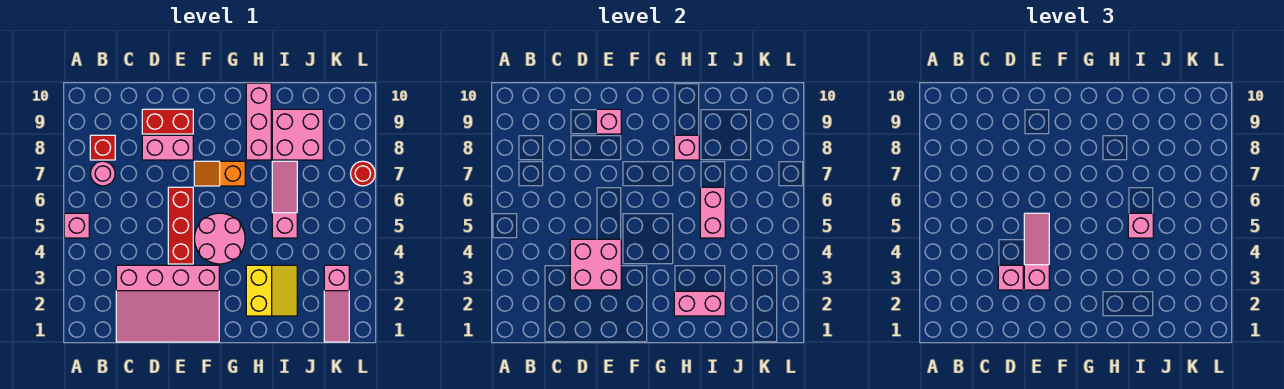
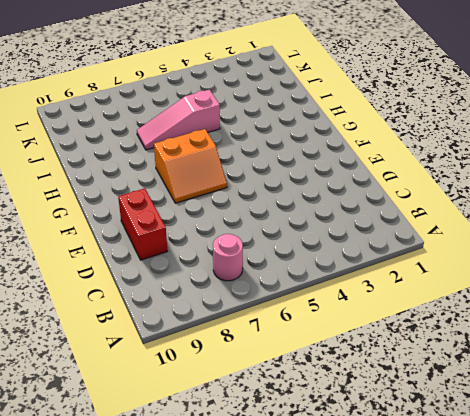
orange slope F6:G7 level 1 top G -> orange slope F7:G7 level 1 top G
none -> pink brick A5 level 1
none -> red brick B8 level 1
none -> pink slope C1:F3 level 1 top 3

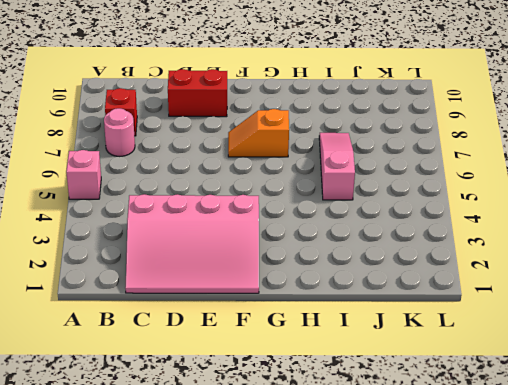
none -> pink brick D8:E8 level 1
none -> red brick E4:E6 level 1
none -> pink round brick F4:G5 level 1

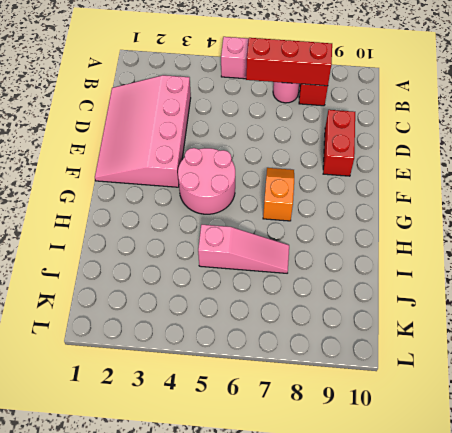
red brick B6:B8 level 2 -> red brick E4:E6 level 1
none -> pink brick D8:E8 level 1
none -> yellow slope H2:I3 level 1 top H
none -> pink brick H8:H10 level 1

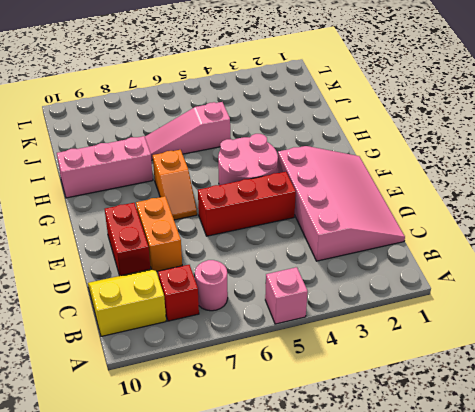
yellow slope B9:C10 level 1 top B -> yellow slope H2:I3 level 1 top H
orange brick D8:E8 level 1 -> pink brick D8:E8 level 1
none -> pink brick I8:J9 level 1
none -> pink slope K1:K3 level 1 top 3
none -> red round brick L7 level 1

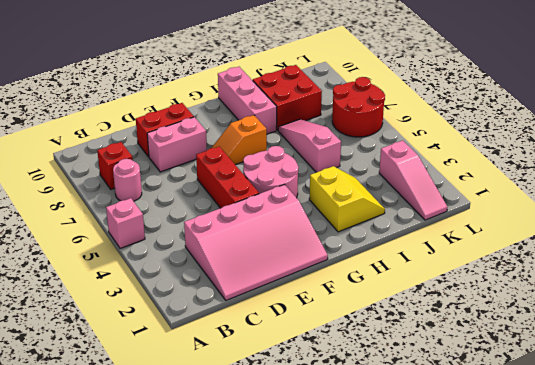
red brick I8:J9 level 1 -> pink brick I8:J9 level 1
red round brick K6:L7 level 1 -> red round brick L7 level 1
none -> pink brick D3:E4 level 2
none -> pink brick E9 level 2
none -> pink brick H2:I2 level 2

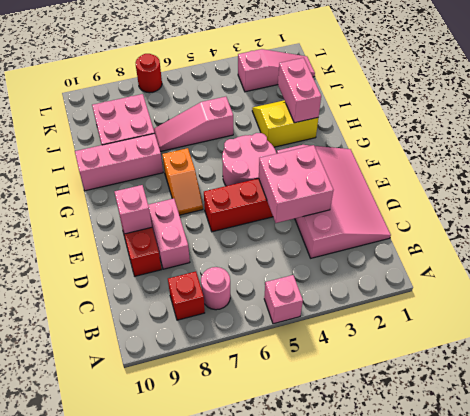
none -> pink brick H8 level 2
none -> pink brick I5:I6 level 2
none -> pink brick D3 level 3

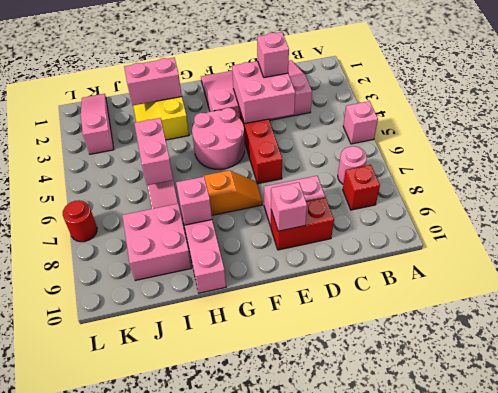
none -> pink slope E3:E5 level 3 top 3
none -> pink brick I5 level 3

